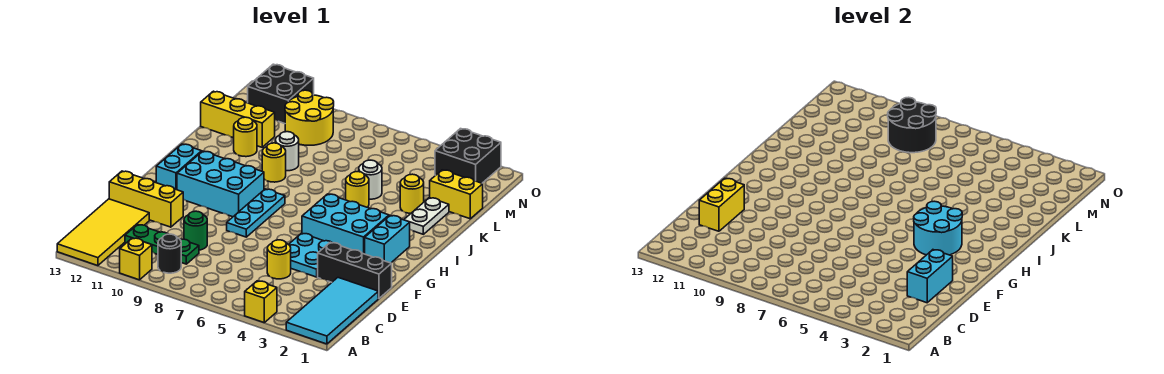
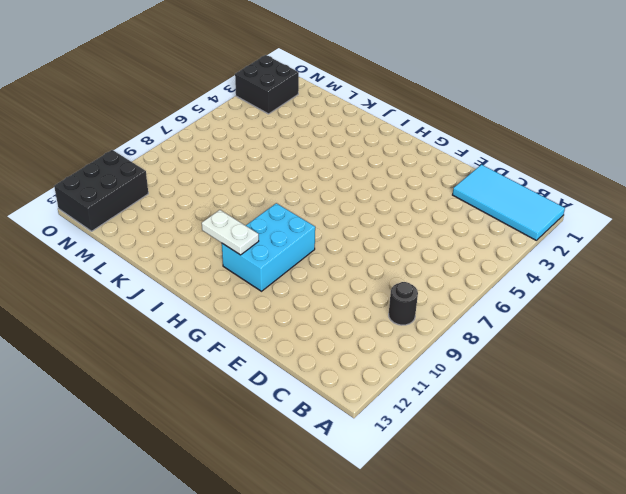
white plate H11:I11 level 2 -> white plate J2:K2 level 1
black brick N11:O13 level 1 -> black brick N11:O12 level 1
none -> yellow brick A4 level 1
none -> yellow brick A10 level 1
none -> yellow tile A12:D13 level 1
none -> green plate C9:C11 level 1

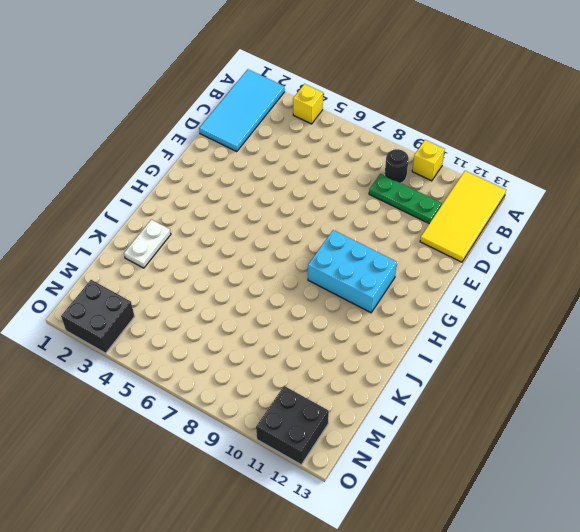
none -> yellow round brick D5 level 1
none -> green round brick D9 level 1
none -> black brick E1:E3 level 1
none -> cyan plate E4:F5 level 1

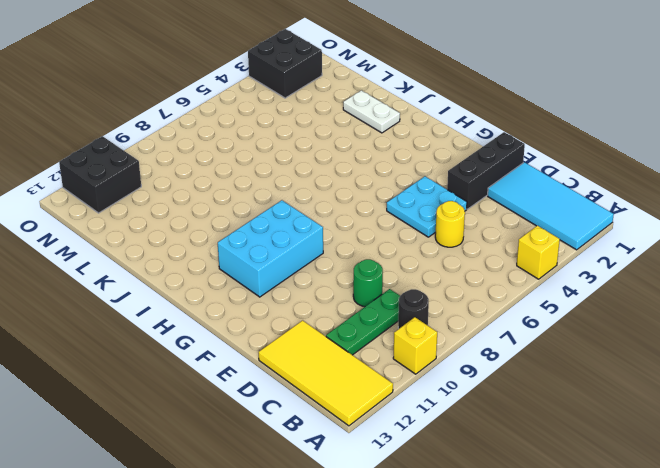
none -> yellow brick E11:E13 level 1
none -> cyan plate F8:H8 level 1
none -> cyan brick G2:H2 level 1
none -> cyan brick G3:H5 level 1

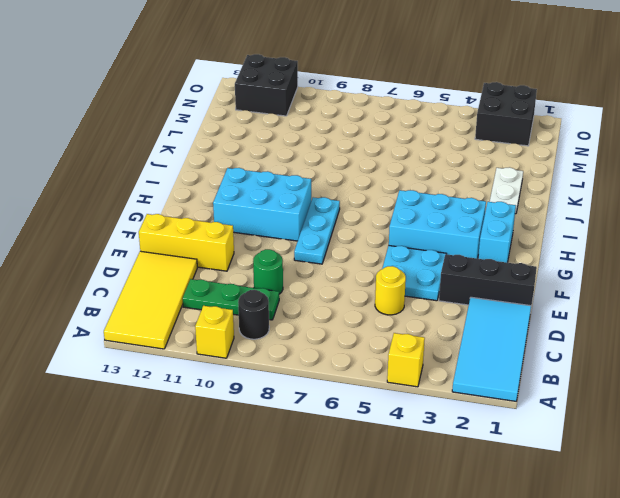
none -> cyan brick G12:H12 level 1
none -> yellow round brick J5 level 1
none -> yellow round brick J9 level 1
none -> yellow round brick K3 level 1

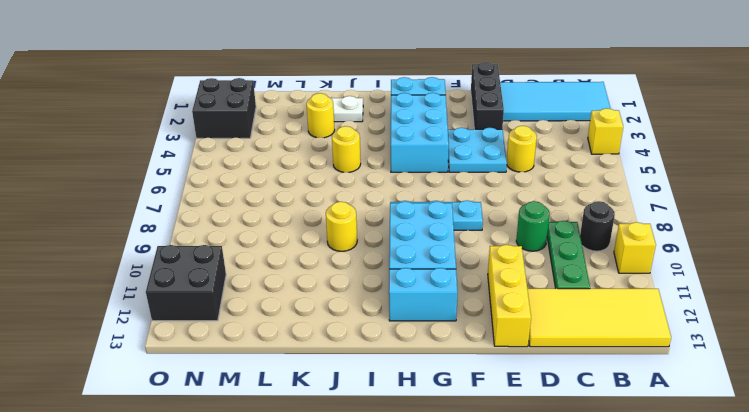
none -> white round brick K5 level 1
none -> white round brick K9 level 1
none -> yellow round brick K11 level 1
none -> yellow brick L1:L2 level 1

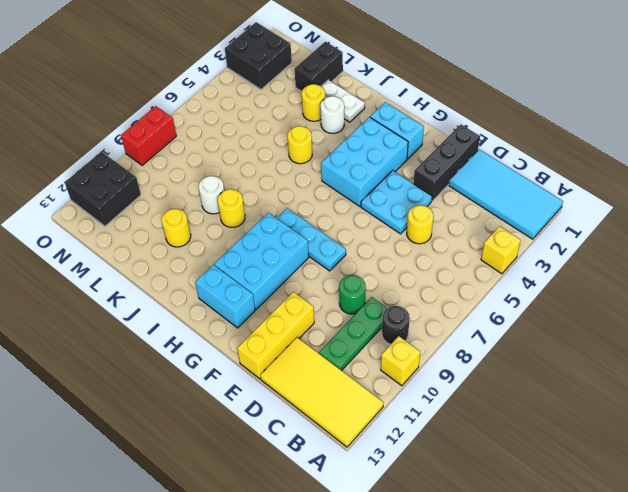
white round brick J3 level 1 -> white round brick K5 level 1
black brick L1:L2 level 1 -> yellow brick L1:L2 level 1
red brick O8:O9 level 1 -> none
none -> yellow brick L11:L13 level 1
none -> yellow round brick M9:N10 level 1
none -> cyan brick D2:E2 level 2
none -> yellow brick D12:E12 level 2

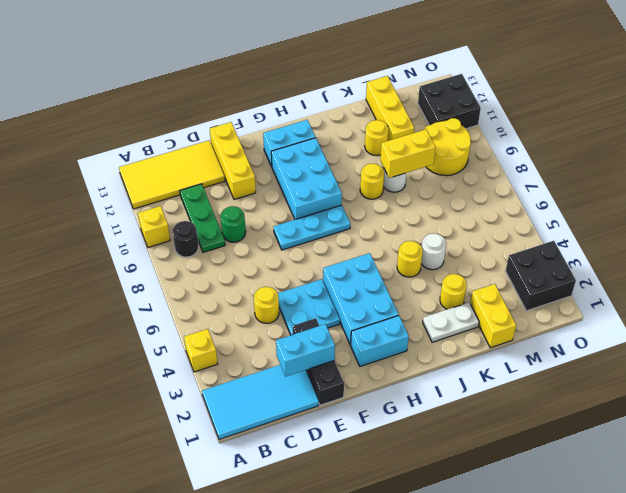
yellow brick K9:L9 level 2 -> yellow brick D12:E12 level 2
none -> cyan round brick G3:H4 level 2
none -> black round brick M8:N9 level 2

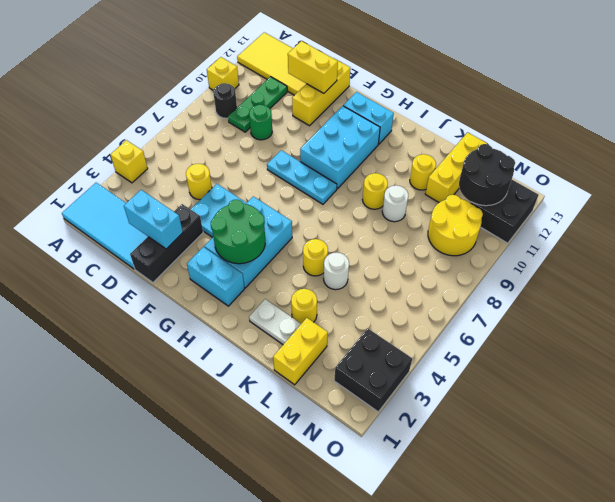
green round brick G3:H4 level 2 -> cyan round brick G3:H4 level 2
black round brick M11:N12 level 2 -> black round brick M8:N9 level 2

